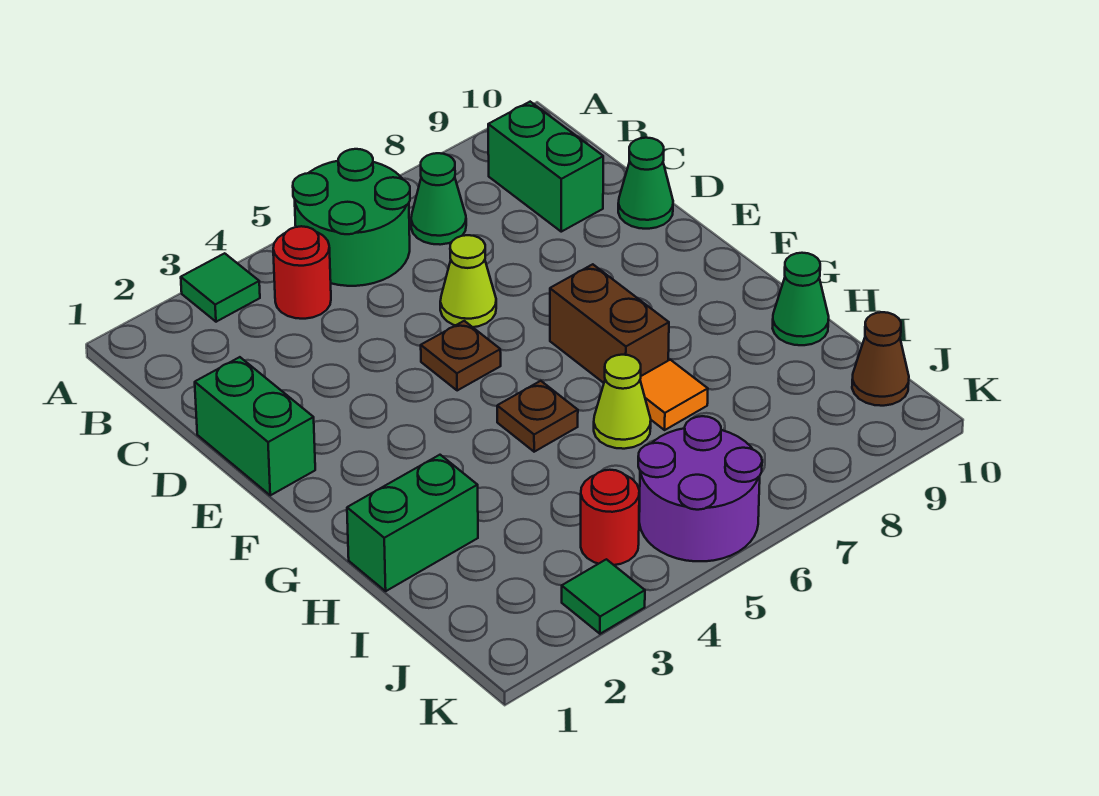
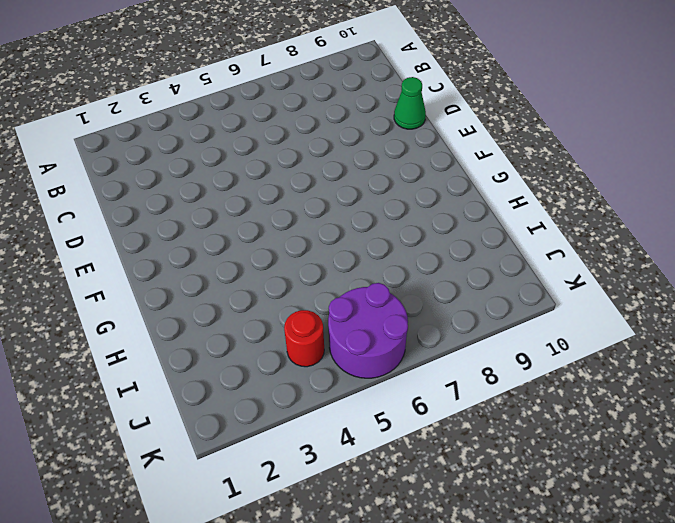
none -> green tile A3 level 1
none -> green round brick A5:B6 level 1
none -> red round brick B4 level 1

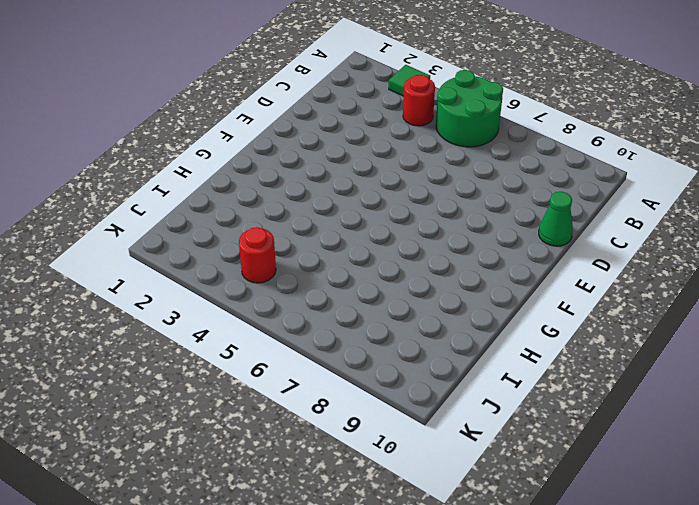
none -> green cone B7 level 1
none -> green brick B9:C9 level 1
none -> green brick D1:E1 level 1

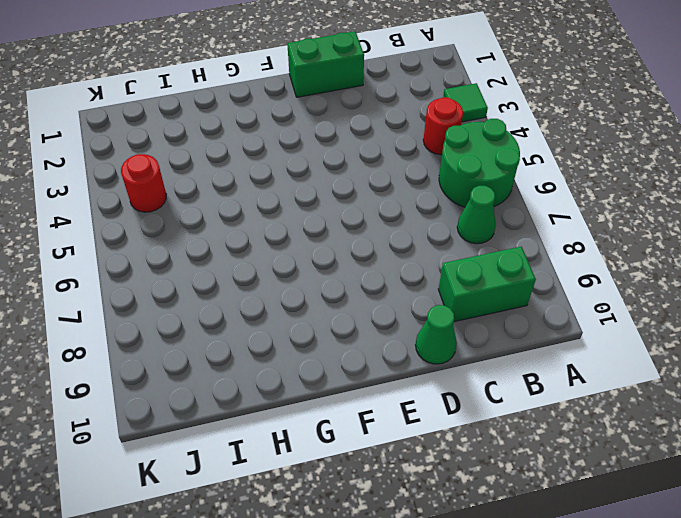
none -> lime cone D6 level 1
none -> brown plate E5 level 1
none -> brown brick F7:G7 level 1

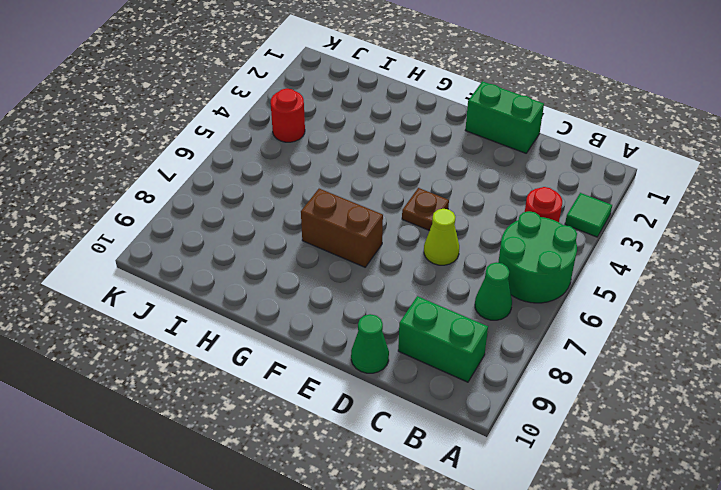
none -> brown plate G5 level 1
none -> green brick H1:H2 level 1
none -> lime cone H6 level 1

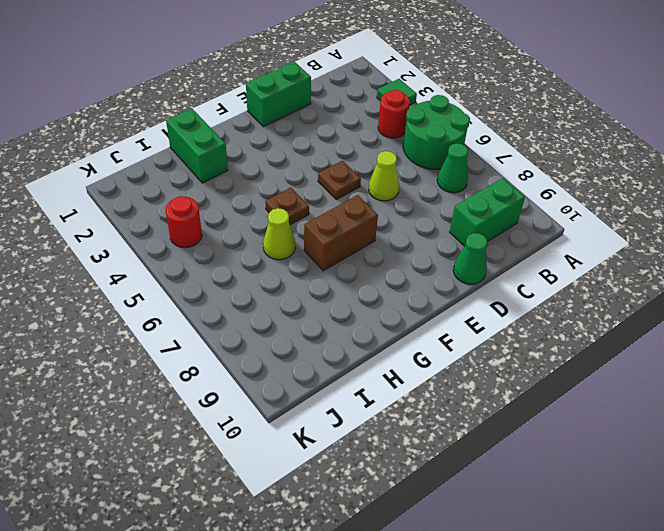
none -> orange tile H7 level 1
none -> green cone H10 level 1
none -> purple round brick J5:K6 level 1

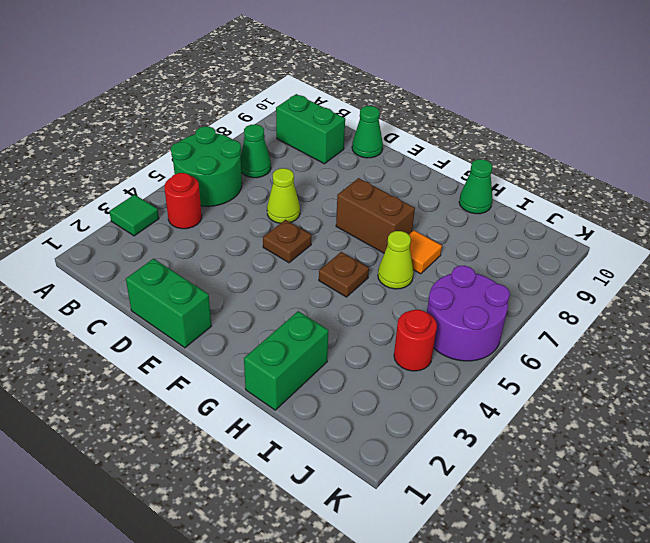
none -> brown cone J10 level 1
none -> green tile K3 level 1

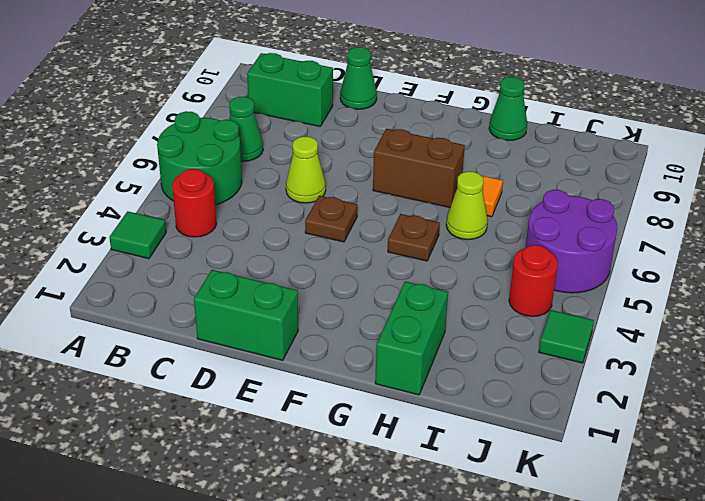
none -> brown cone J10 level 1

